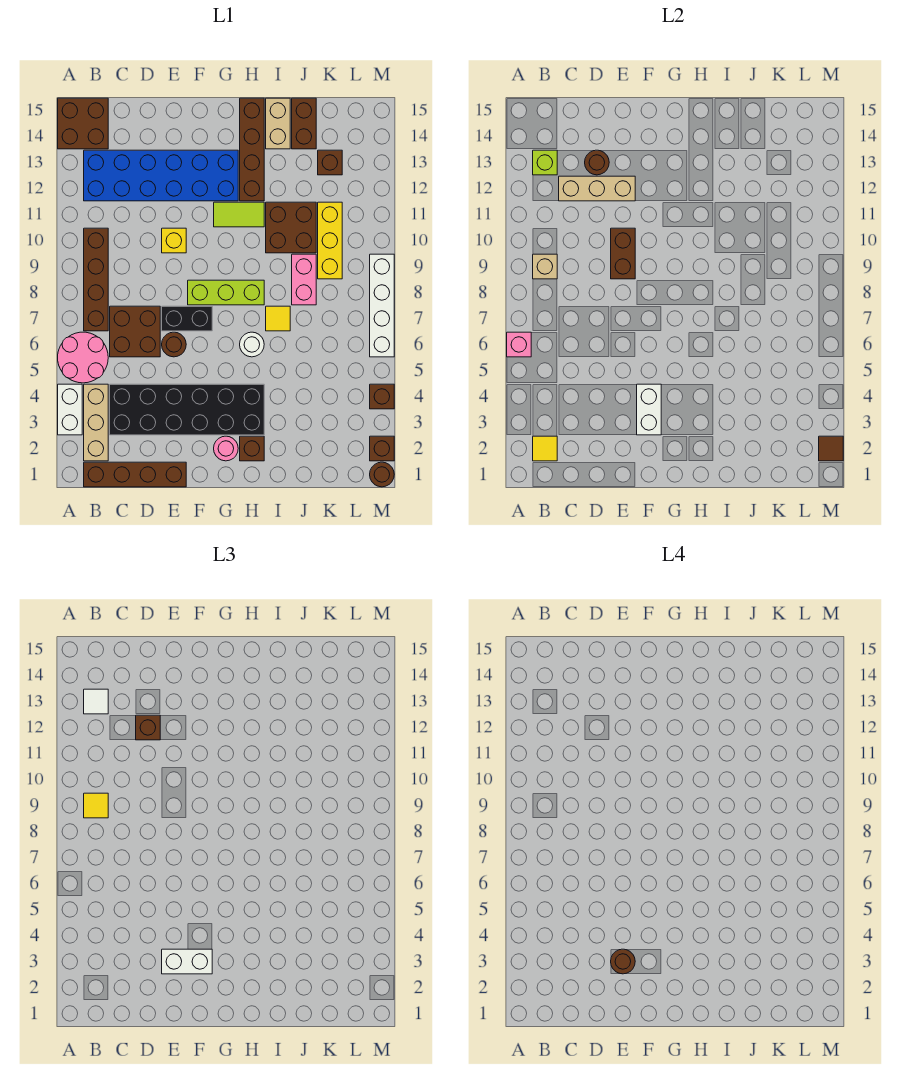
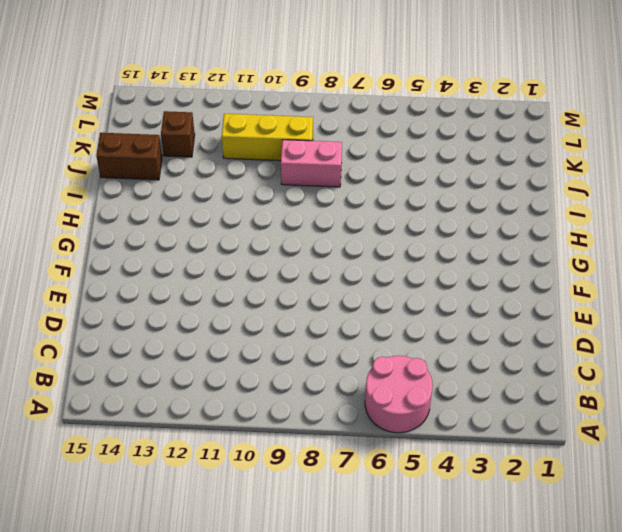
none -> white brick A3:A4 level 1
none -> brown brick A14:B15 level 1
none -> brown brick B1:E1 level 1
none -> tan brick B2:B4 level 1

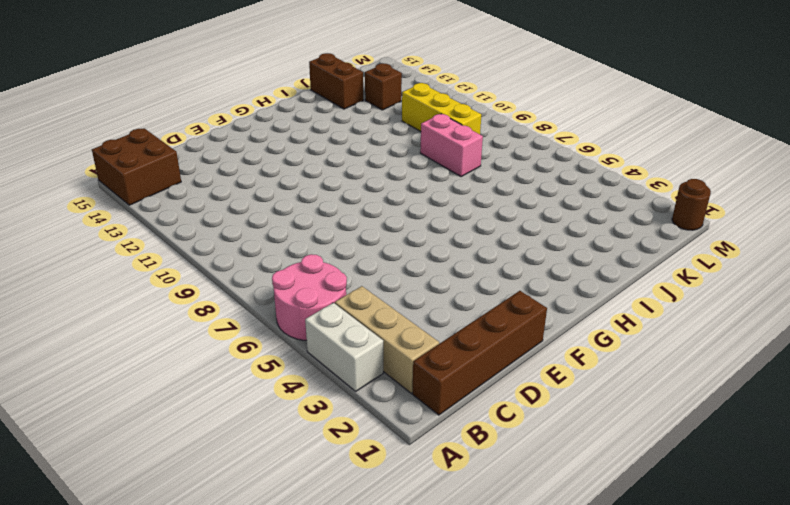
none -> brown brick B7:B10 level 1
none -> blue brick B12:G13 level 1
none -> black brick C3:H4 level 1
none -> brown brick C6:D7 level 1

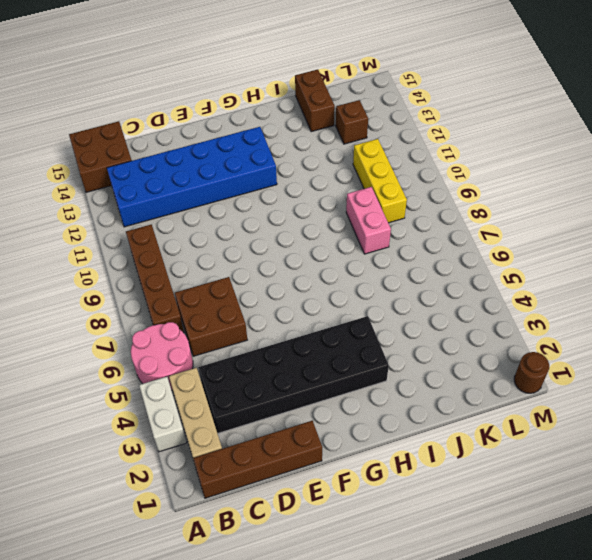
none -> brown round brick E6 level 1
none -> black brick E7:F7 level 1
none -> yellow brick E10 level 1
none -> lime brick F8:H8 level 1

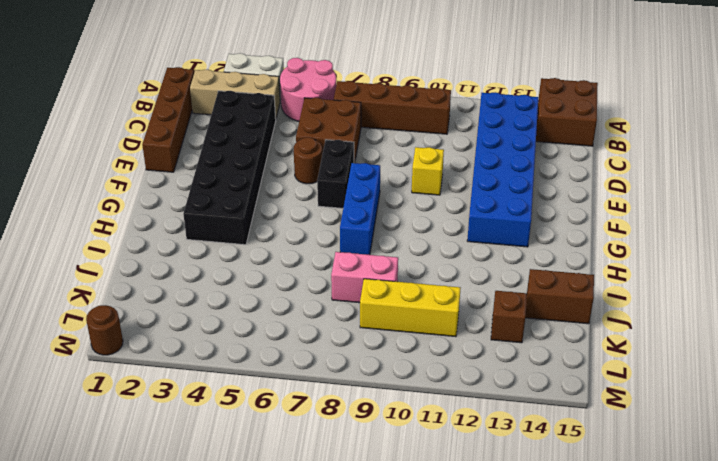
blue brick F8:H8 level 1 -> lime brick F8:H8 level 1
none -> pink round brick G2 level 1
none -> lime tile G11:H11 level 1
none -> brown brick H2 level 1
none -> white round brick H6 level 1

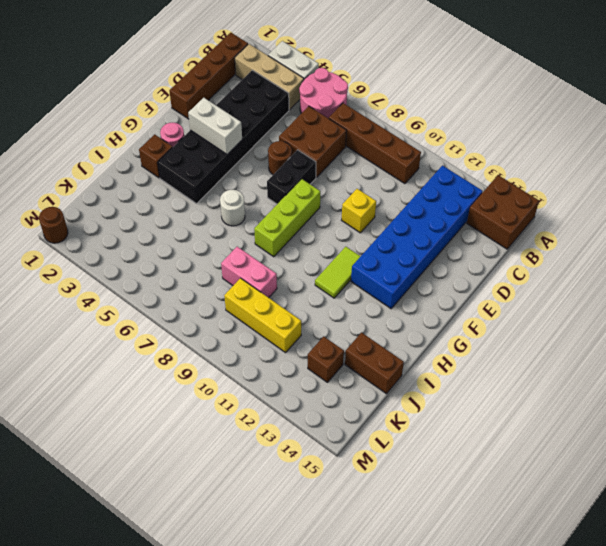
none -> brown brick H12:H15 level 1
none -> yellow tile I7 level 1
none -> brown brick I10:J11 level 1
none -> tan brick I14:I15 level 1

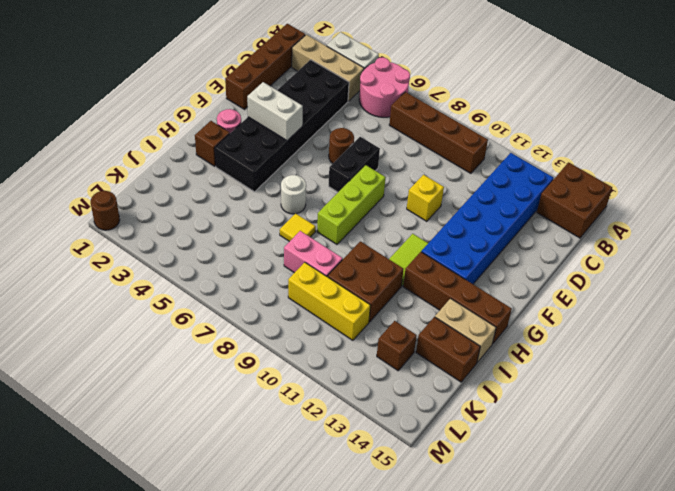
none -> brown brick C6:D7 level 1
none -> brown brick M2 level 1
none -> brown brick M4 level 1
none -> white brick M6:M9 level 1

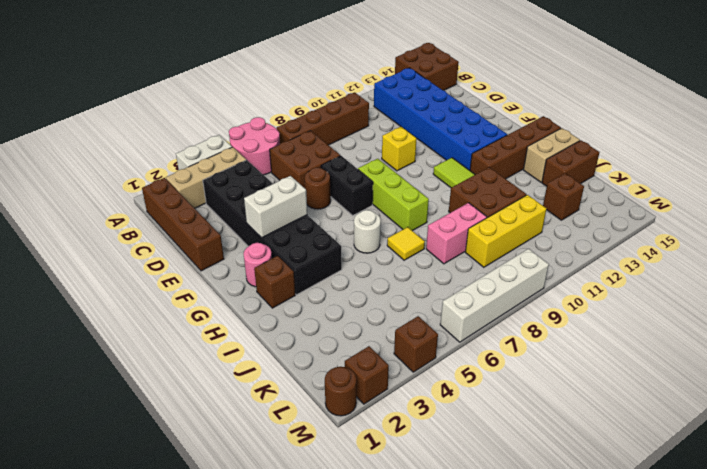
none -> pink brick A6 level 2
none -> yellow tile B2 level 2
none -> tan brick B9 level 2
none -> lime brick B13 level 2

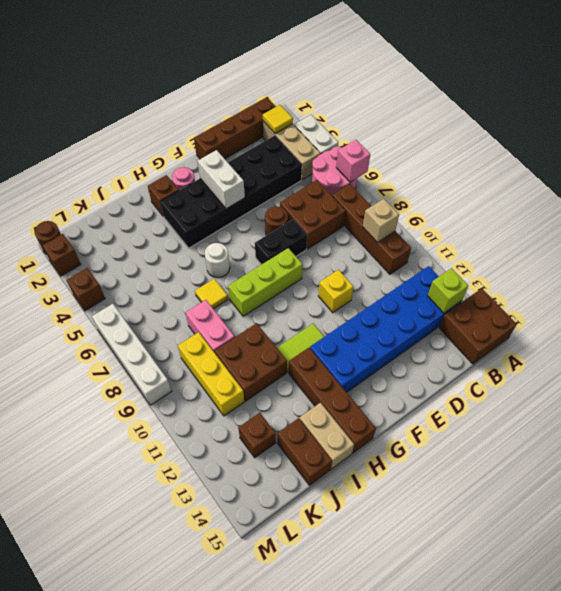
none -> tan brick C12:E12 level 2
none -> brown round brick D13 level 2
none -> brown brick E9:E10 level 2
none -> brown tile M2 level 2

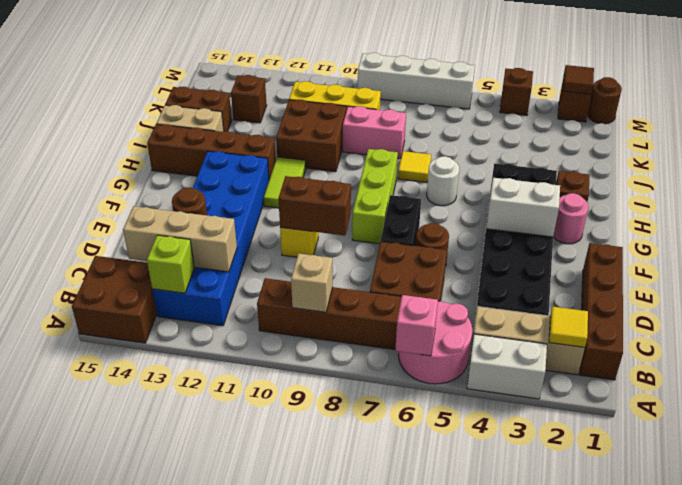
tan brick C12:C14 level 2 -> tan brick C12:E12 level 2
none -> yellow tile B9 level 3
none -> white tile B13 level 3
none -> brown brick D12 level 3
none -> white brick E3:F3 level 3

